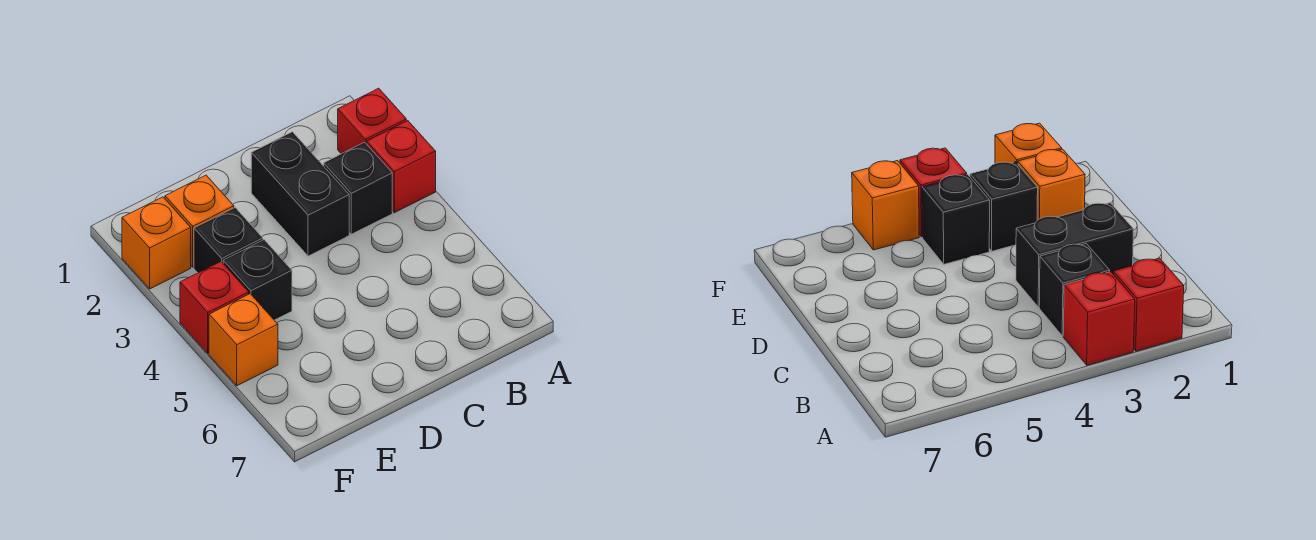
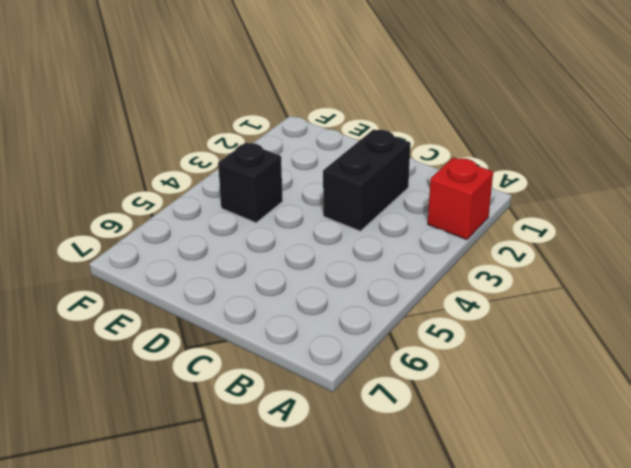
none -> red brick A3 level 1
none -> black brick B3 level 1

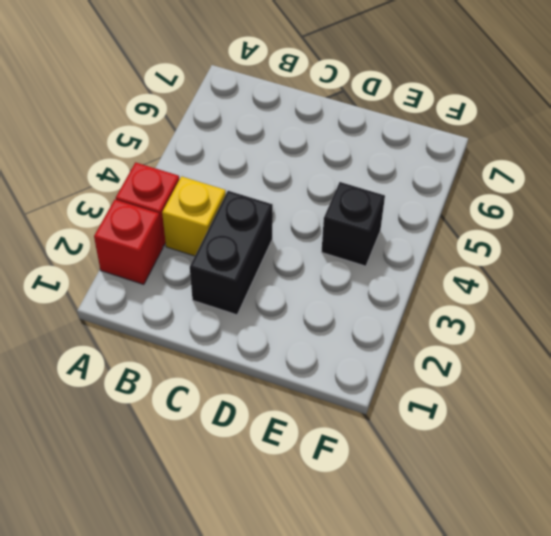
yellow brick B3 level 1 -> black brick B3 level 1
none -> orange brick E2 level 1
none -> black brick E3 level 1

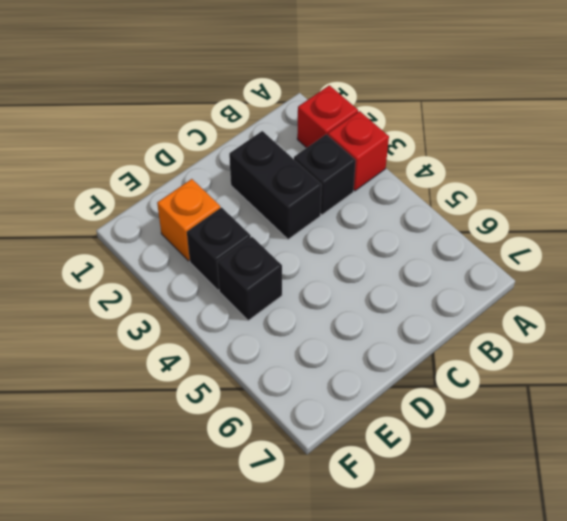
none -> orange brick F2 level 1
none -> red brick F4 level 1

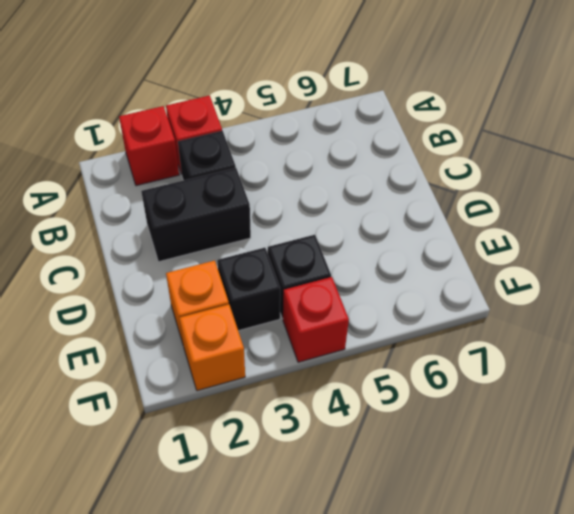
none -> orange brick F5 level 1

